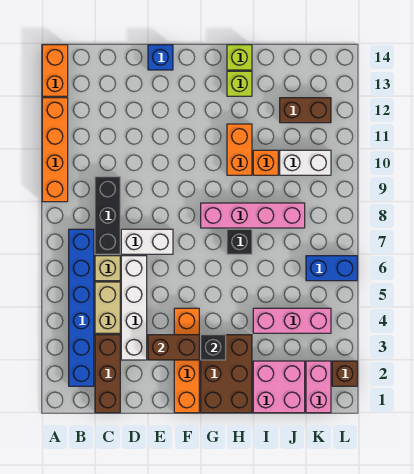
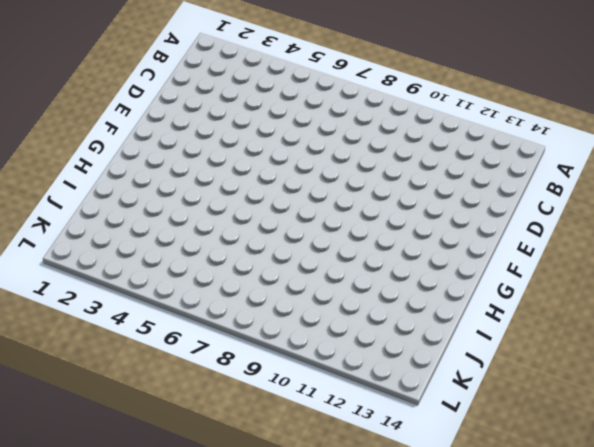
none -> orange brick A9:A12 level 1
none -> orange brick A13:A14 level 1
none -> blue brick B2:B7 level 1

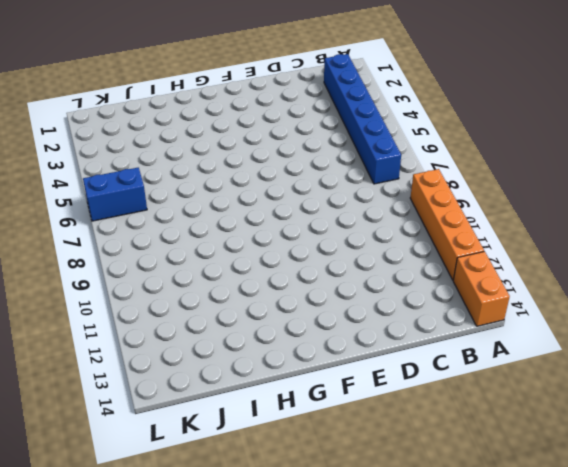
none -> brown brick C1:C3 level 1
none -> tan brick C4:C5 level 1
none -> tan brick C6 level 1

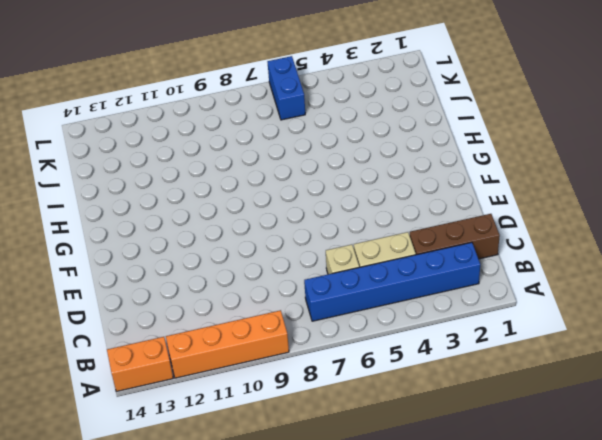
none -> black brick C7:C9 level 1
none -> white brick D3:D6 level 1
none -> white brick D7:E7 level 1

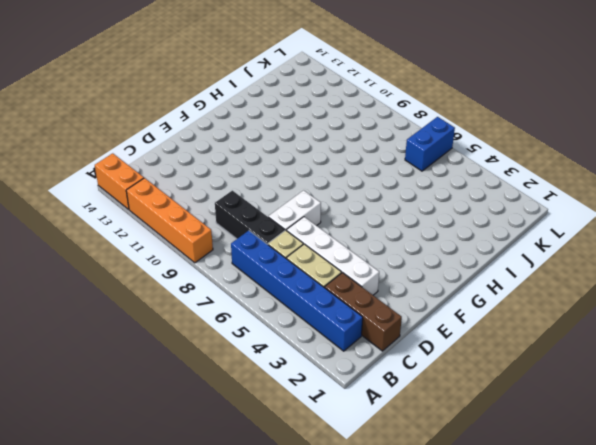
none -> blue brick E14 level 1
none -> orange brick F1:F4 level 1
none -> brown brick G1:H3 level 1

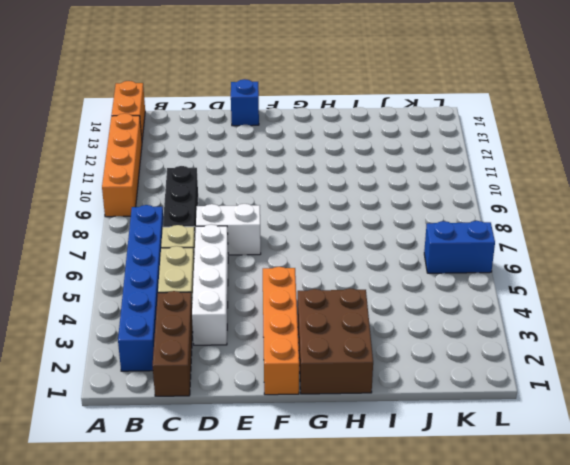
none -> pink brick G8:J8 level 1
none -> black brick H7 level 1
none -> orange brick H10:H11 level 1

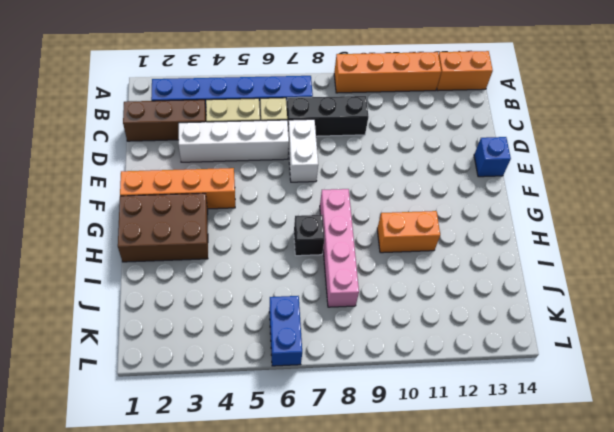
none -> lime brick H13 level 1
none -> lime brick H14 level 1
none -> pink brick I1:J2 level 1

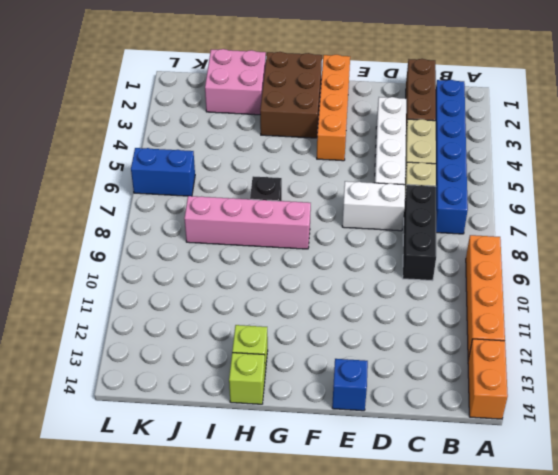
none -> orange brick H10:H11 level 1
none -> pink brick I4:K4 level 1
none -> orange brick I10 level 1

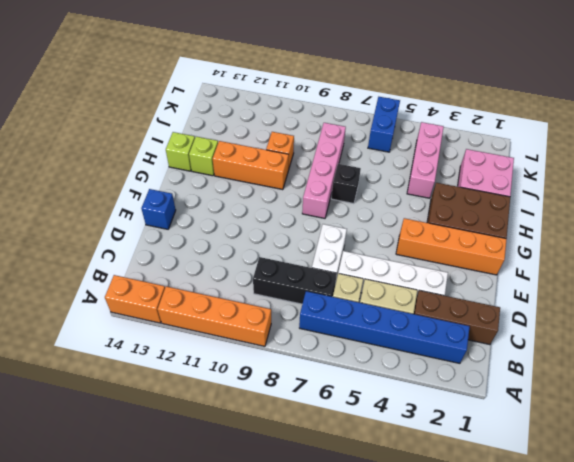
orange brick H10:H12 level 1 -> orange brick H10:H11 level 1
none -> white brick J10:K10 level 1
none -> brown brick J12:K12 level 1
none -> pink brick K1:K2 level 1

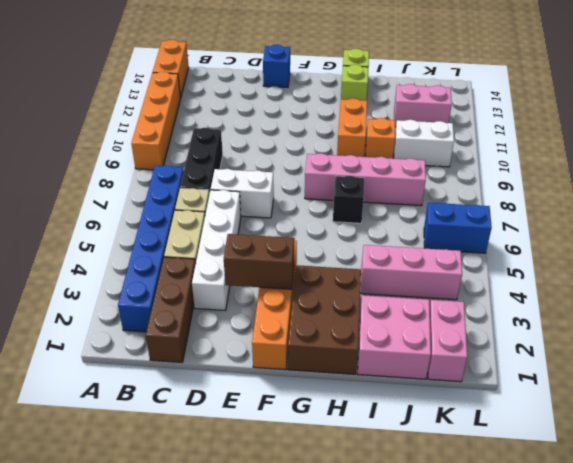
pink brick J12:K12 level 1 -> brown brick J12:K12 level 1
none -> brown brick L2 level 1
none -> black brick G3 level 2

